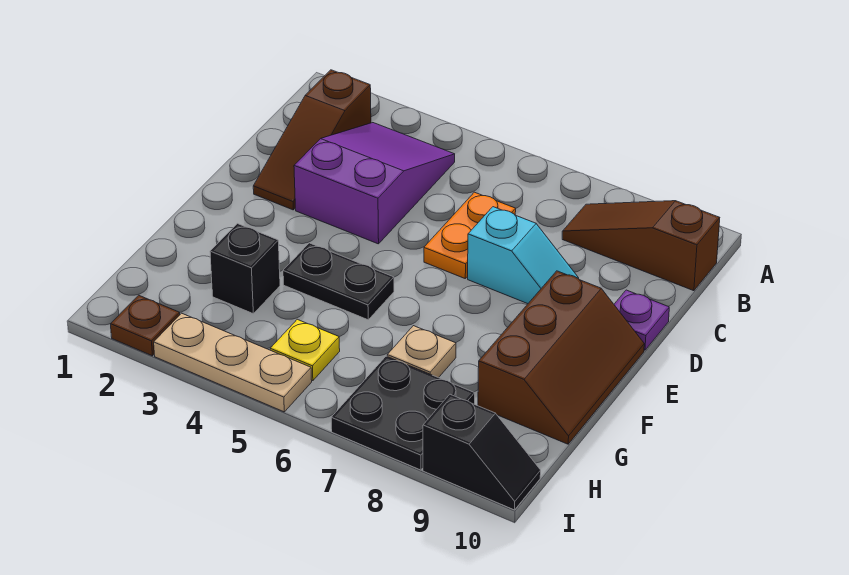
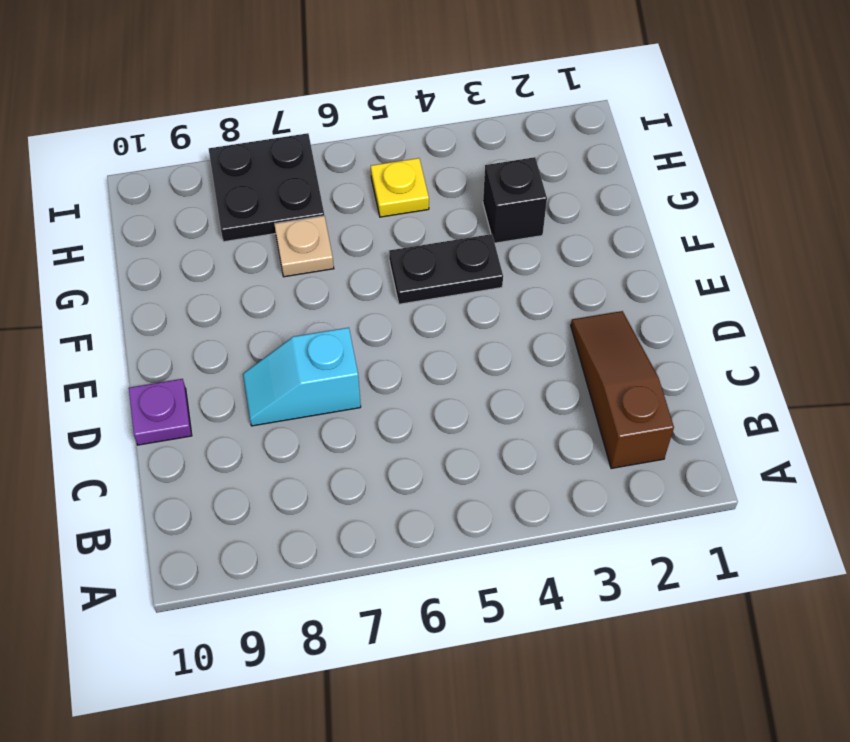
none -> purple slope B3:D4 level 1 top D
none -> brown slope B8:B10 level 1 top 10
none -> orange plate C6:D6 level 1

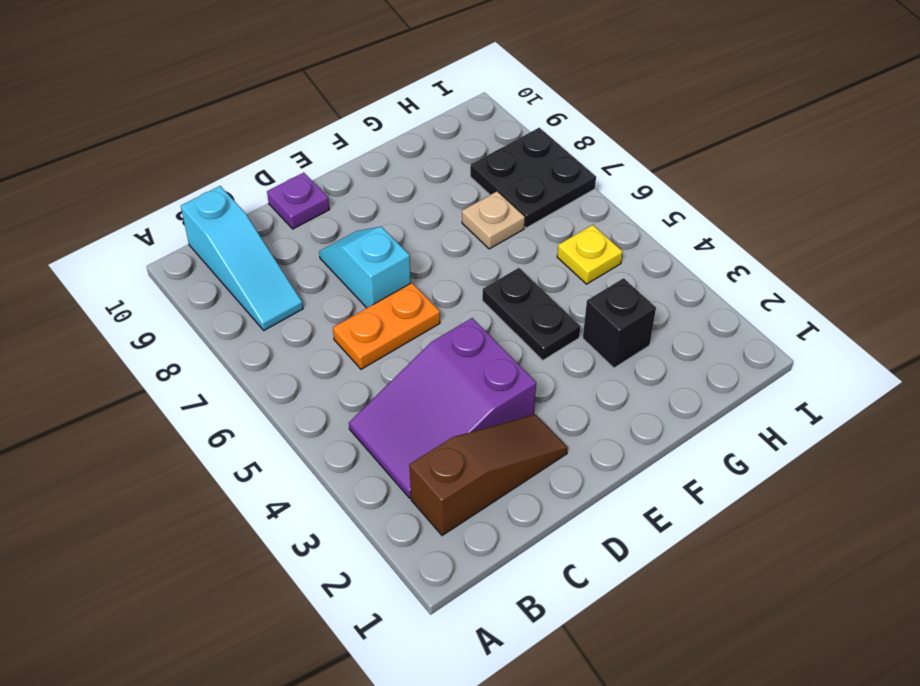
cyan slope B8:B10 level 1 top 10 -> brown slope B8:B10 level 1 top 10
none -> brown slope E9:G10 level 1 top 9
none -> brown plate I2 level 1
none -> tan plate I3:I5 level 1

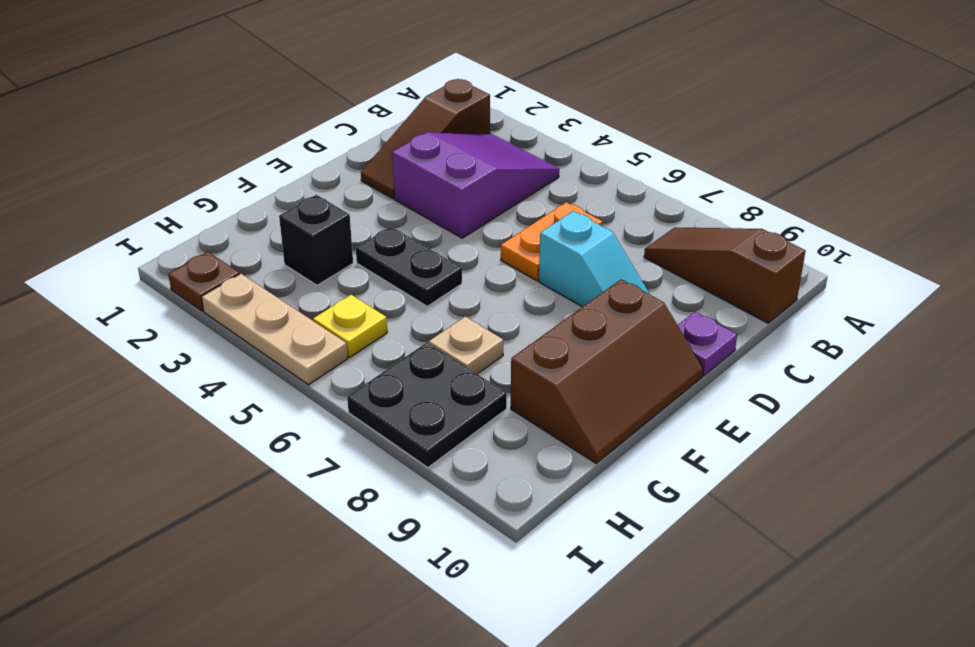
none -> black slope I9:I10 level 1 top 9

